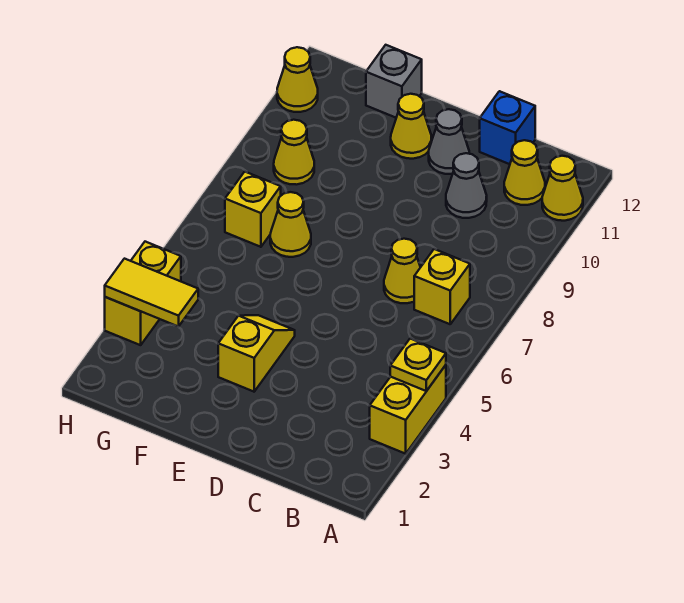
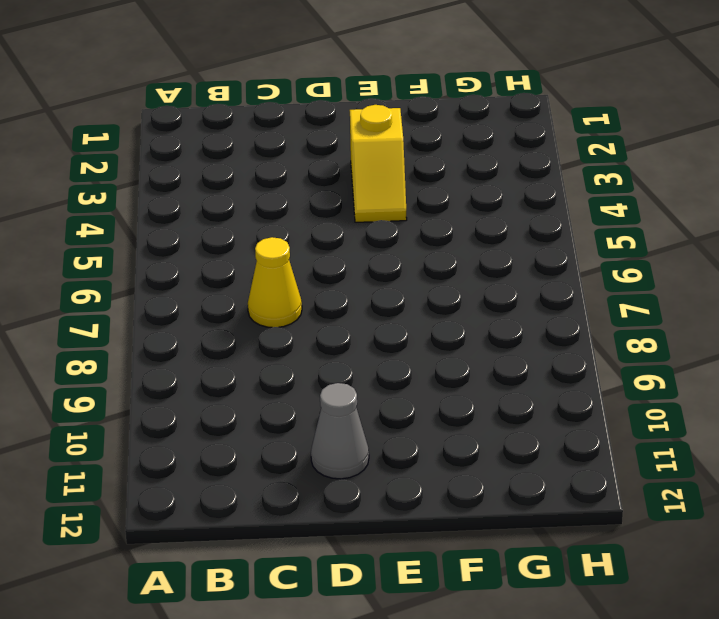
none -> yellow brick A3:A4 level 1
none -> yellow cone A11 level 1
none -> yellow brick B7 level 1

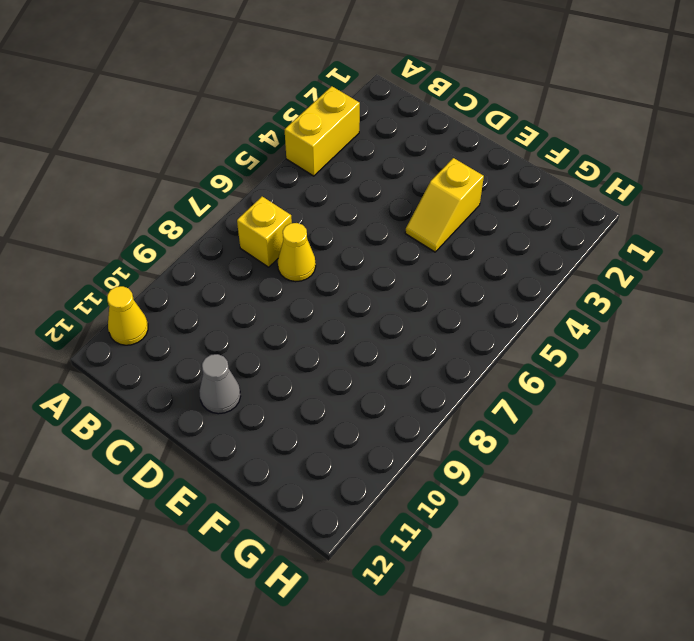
none -> yellow cone B11 level 1
none -> grey cone C10 level 1
none -> blue brick C12 level 1

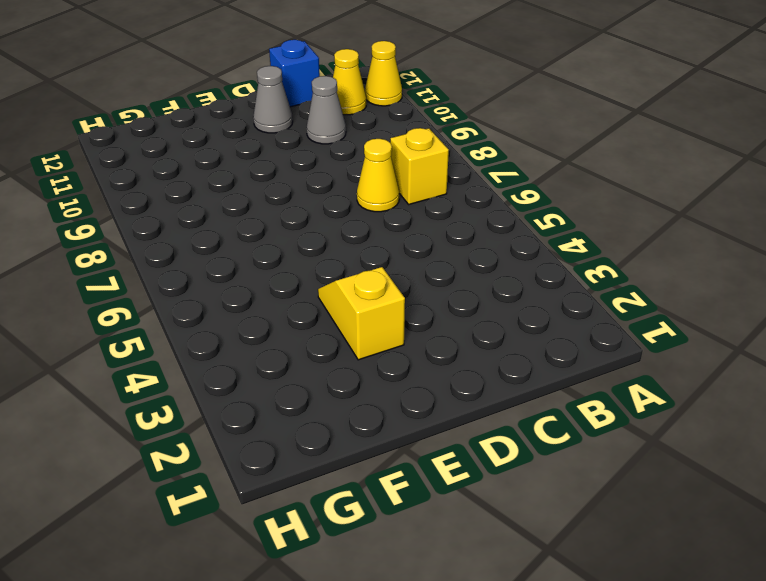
none -> yellow brick A3:A4 level 1
none -> yellow cone E11 level 1
none -> yellow cone F7 level 1

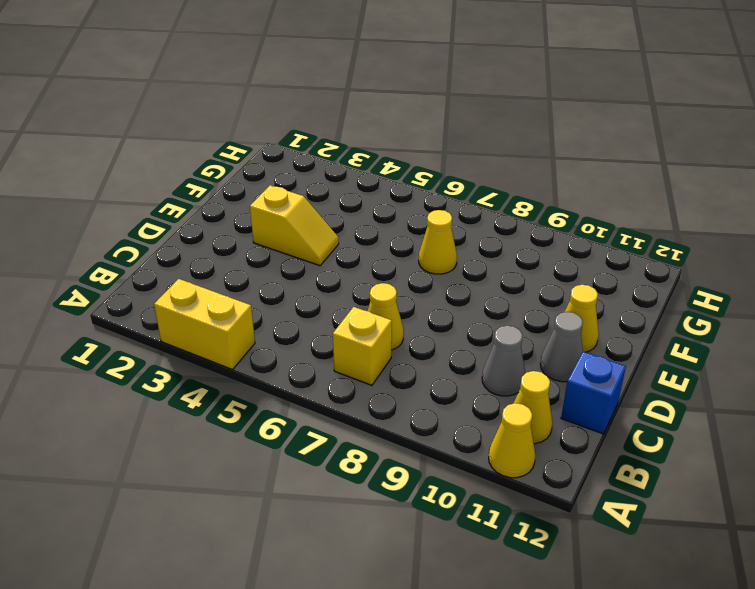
none -> grey brick F12 level 1
none -> yellow brick G7 level 1
none -> yellow cone G9 level 1

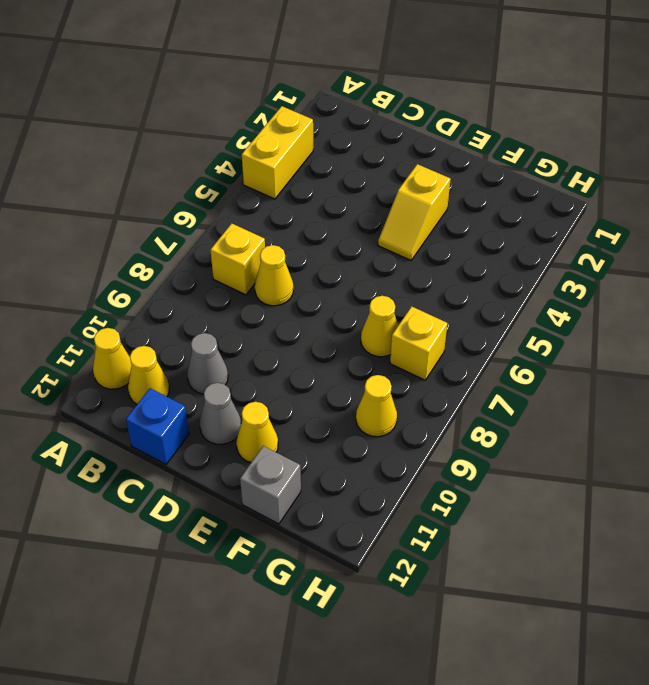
none -> yellow brick H3:H4 level 1
none -> yellow cone H11 level 1
none -> yellow plate A4 level 2

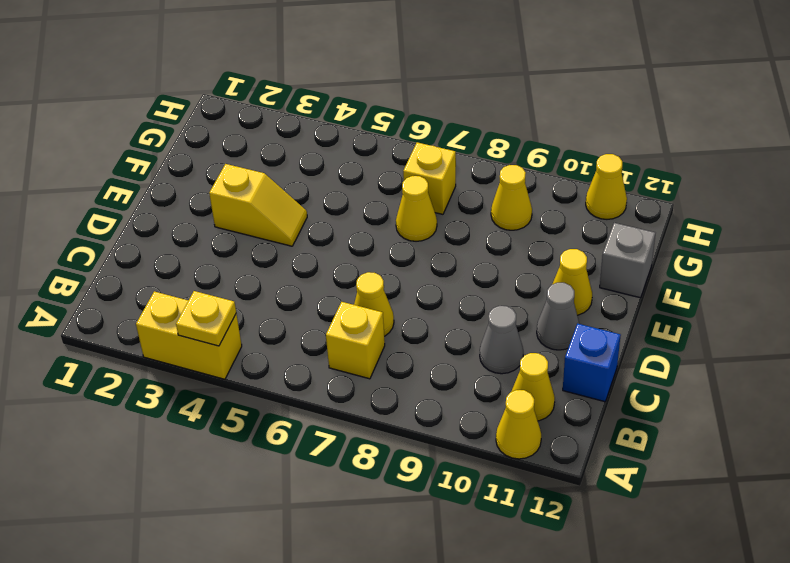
none -> yellow brick H3:H4 level 1
none -> yellow tile G3:H3 level 2

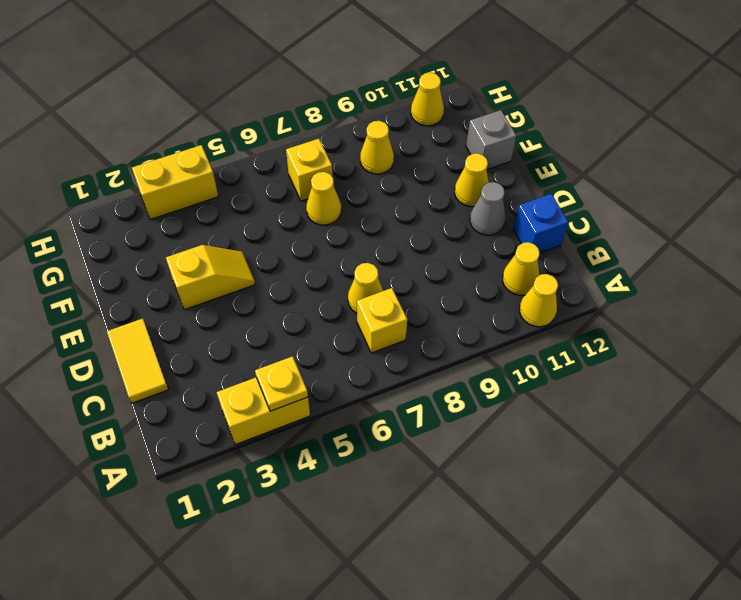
yellow tile C1:D1 level 1 -> yellow tile G3:H3 level 2
none -> grey cone C10 level 1

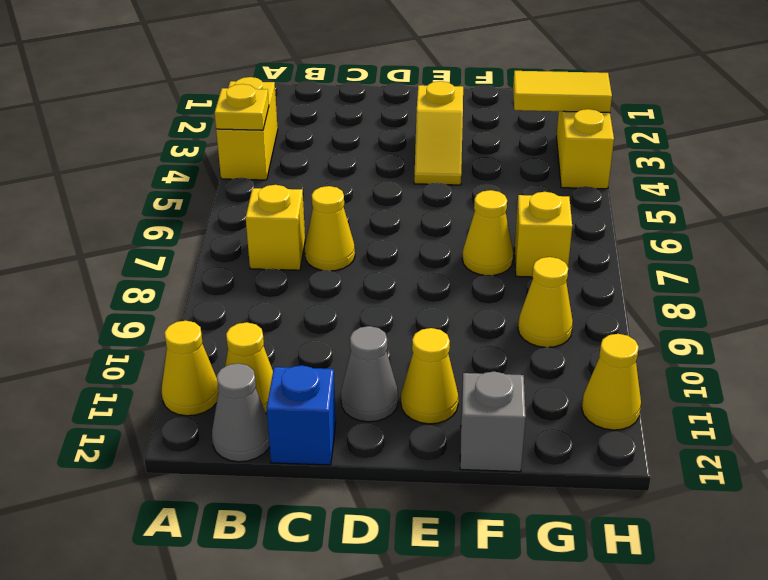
grey cone B12 level 1 -> grey cone C10 level 1

